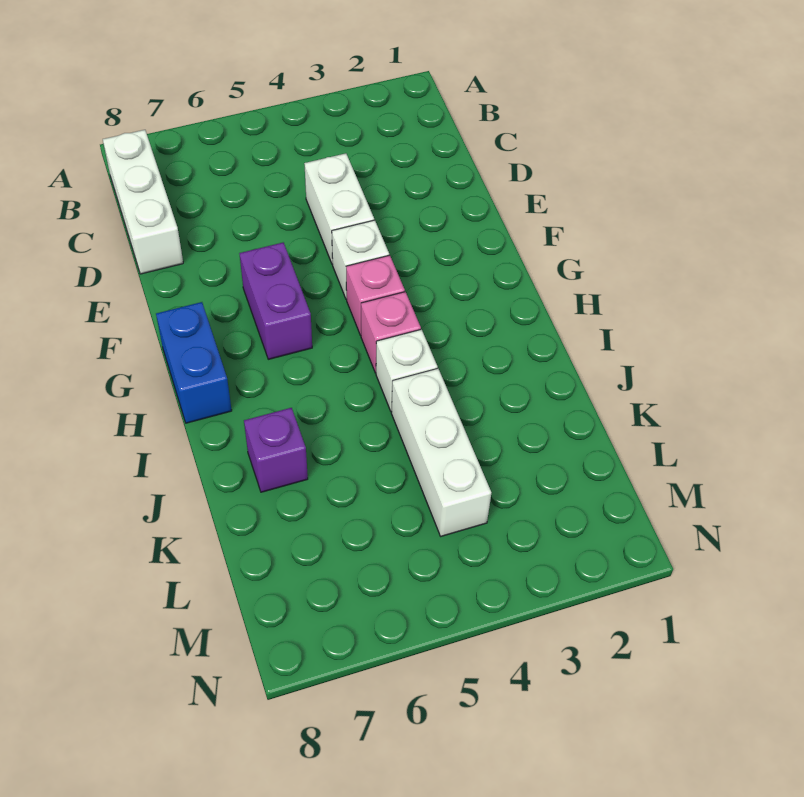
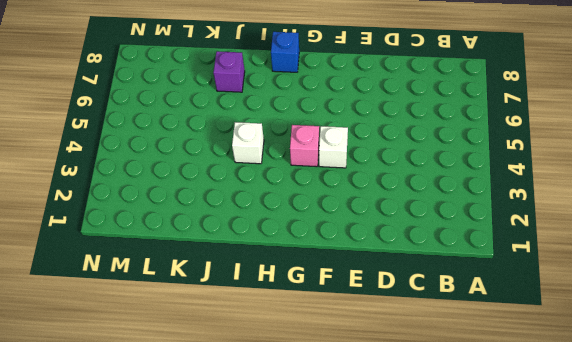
blue brick H8 level 1 -> blue brick G8:H8 level 1
none -> white brick B8:D8 level 1
none -> white brick D4:E4 level 1

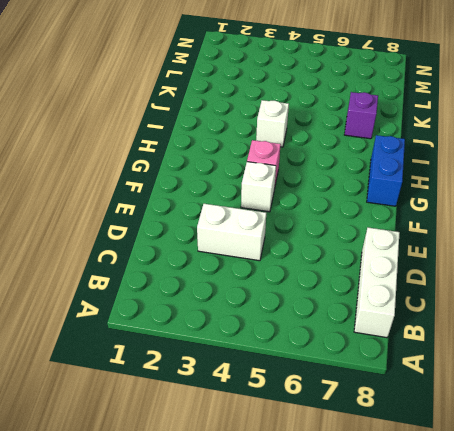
white brick D3:D4 level 1 -> white brick D4:E4 level 1
none -> purple brick F6:G6 level 1
none -> pink brick H4 level 1

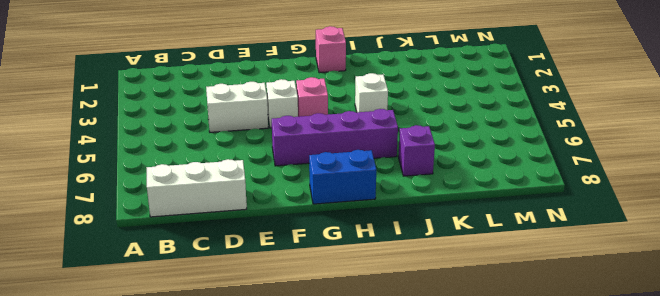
purple brick F6:I6 level 1 -> purple brick F6:G6 level 1
pink brick H1 level 1 -> pink brick H4 level 1
none -> white brick J4:L4 level 1

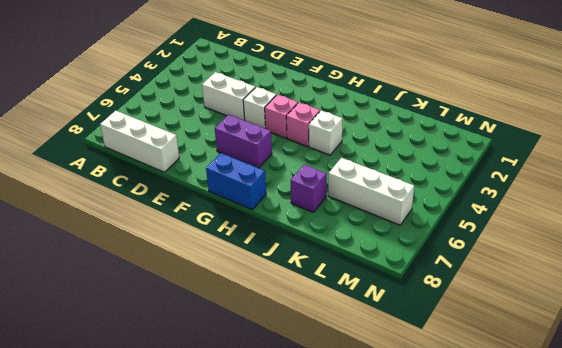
white brick K6:M6 level 1 -> white brick J4:L4 level 1

